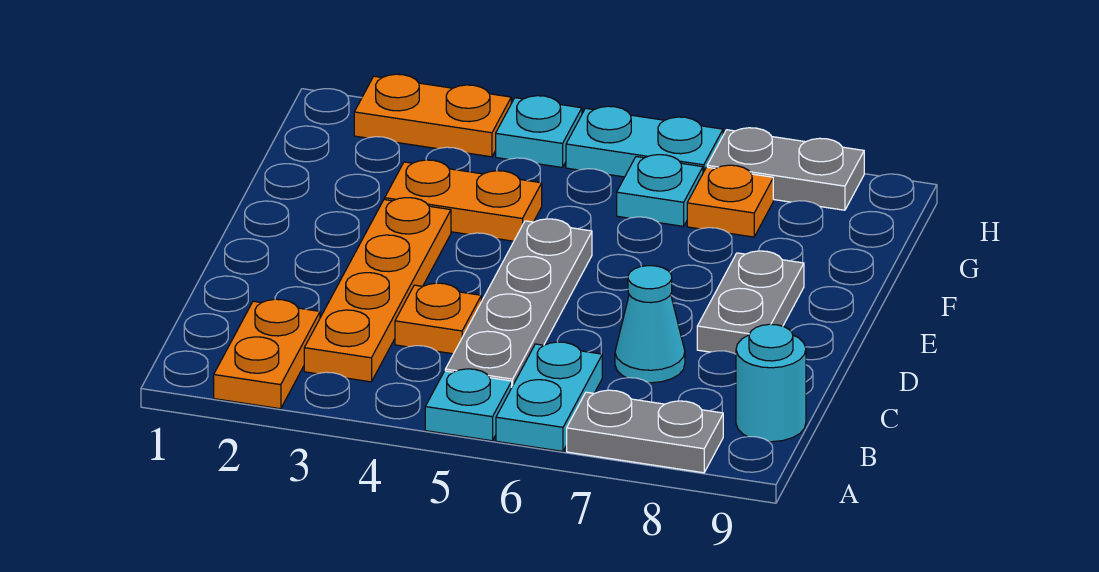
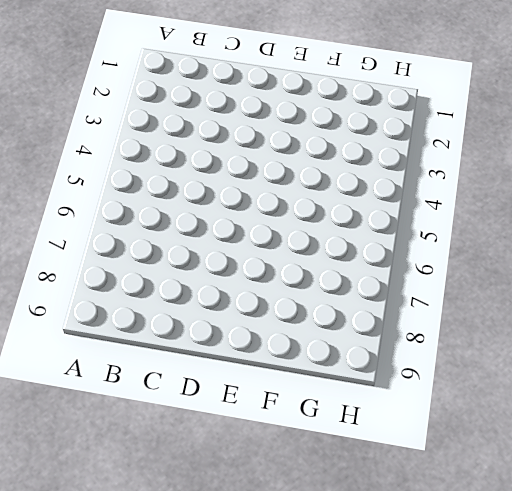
none -> orange plate A2:B2 level 1
none -> cyan plate A5 level 1
none -> cyan plate A6:B6 level 1

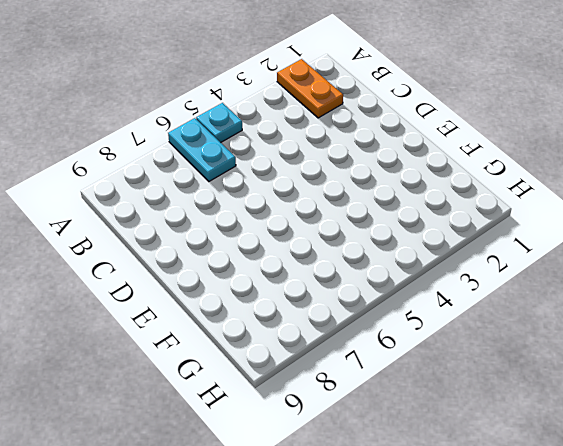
none -> grey plate A7:A8 level 1
none -> orange plate B3:E3 level 1
none -> grey plate B5:E5 level 1

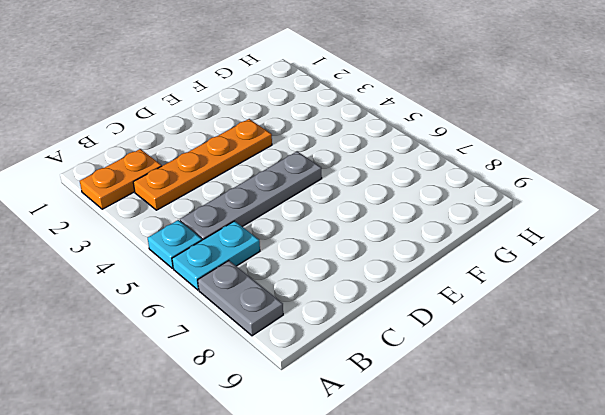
none -> cyan round brick B9 level 1
none -> orange plate C4 level 1
none -> cyan cone C7 level 1

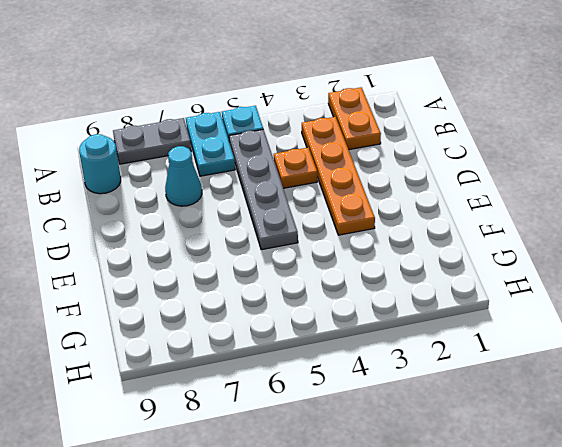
none -> grey plate D8:E8 level 1
none -> orange plate F3:F4 level 1
none -> cyan plate G6 level 1

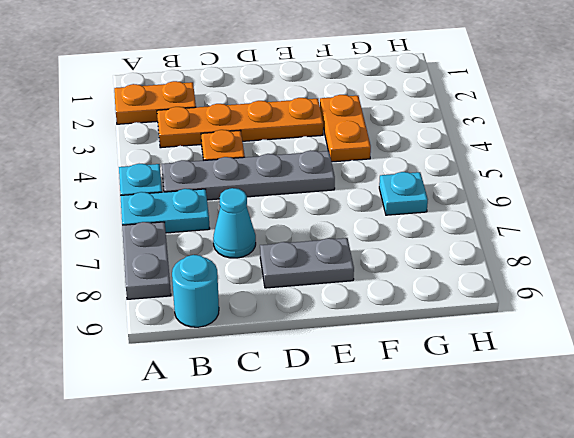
none -> orange plate G7 level 1
none -> orange plate H2:H3 level 1
none -> cyan plate H4 level 1

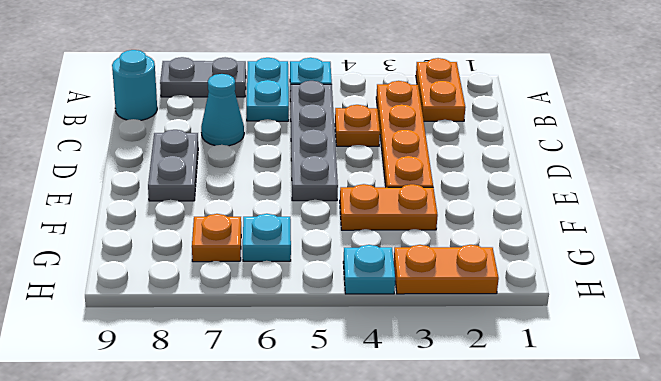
none -> cyan plate H5:H6 level 1
none -> grey plate H7:H8 level 1

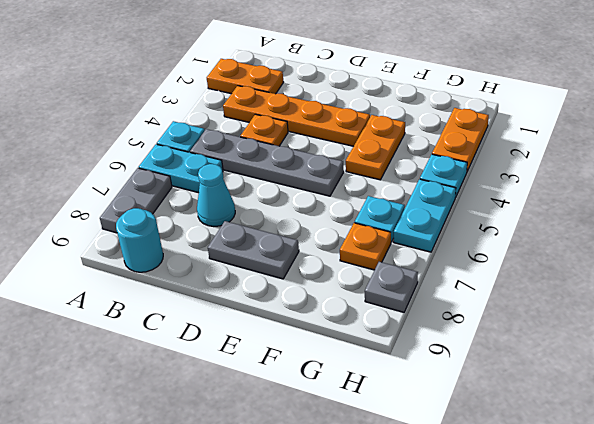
grey plate H8 level 1 -> grey plate H7:H8 level 1

